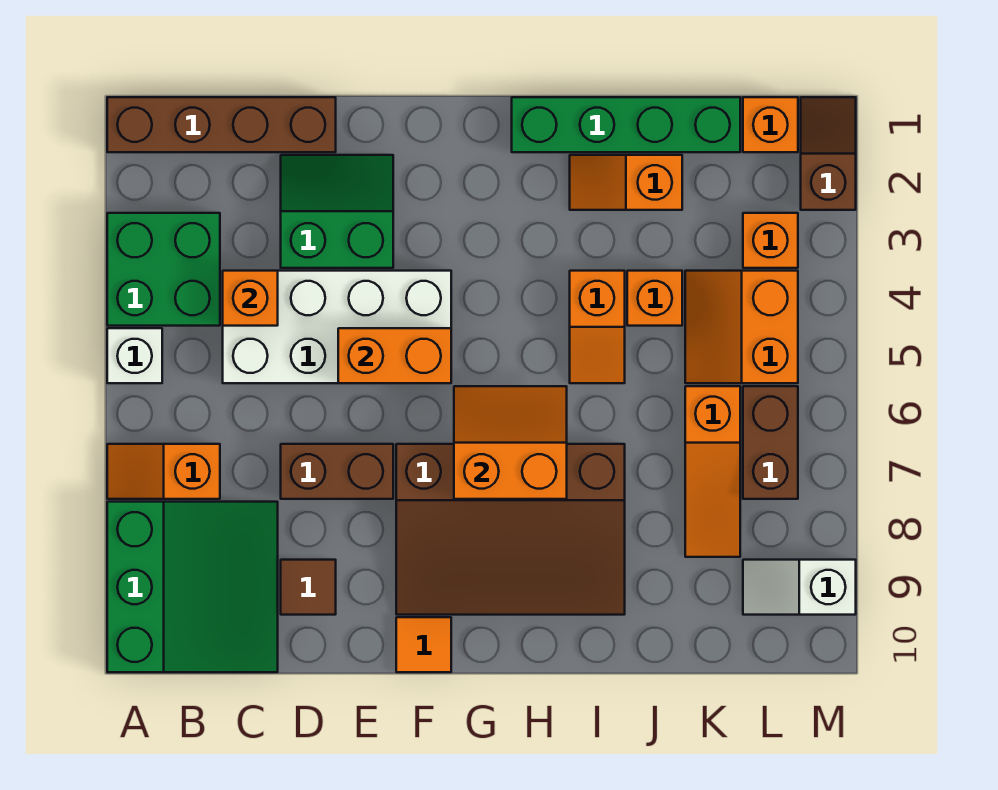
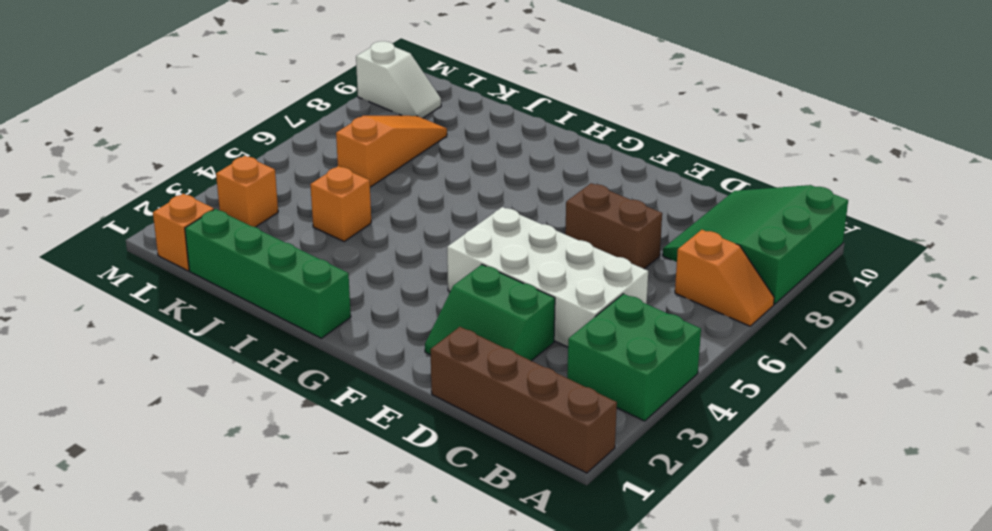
none -> white brick A5 level 1
none -> brown tile D9 level 1
none -> brown slope F7:I9 level 1 top 7

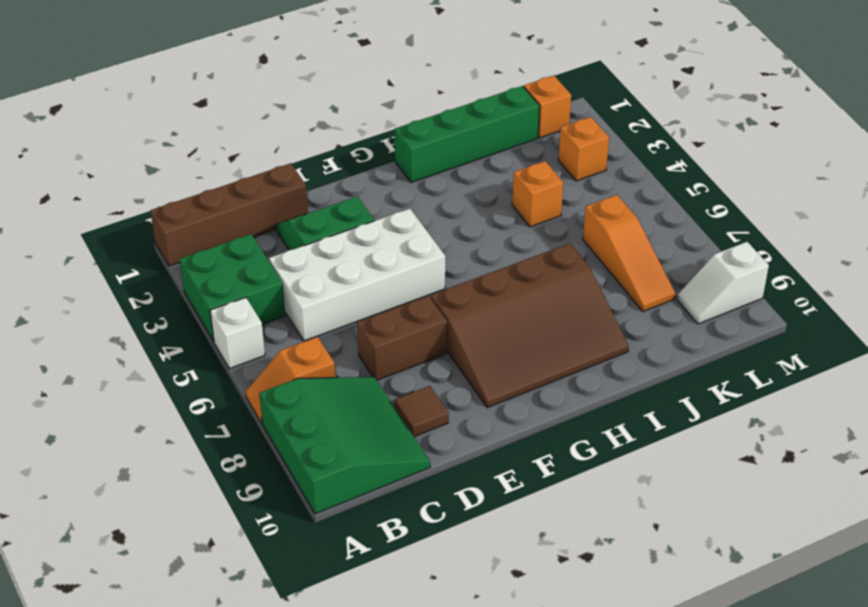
none -> orange tile F10 level 1
none -> orange slope I2:J2 level 1 top J
none -> orange slope I4:I5 level 1 top 4

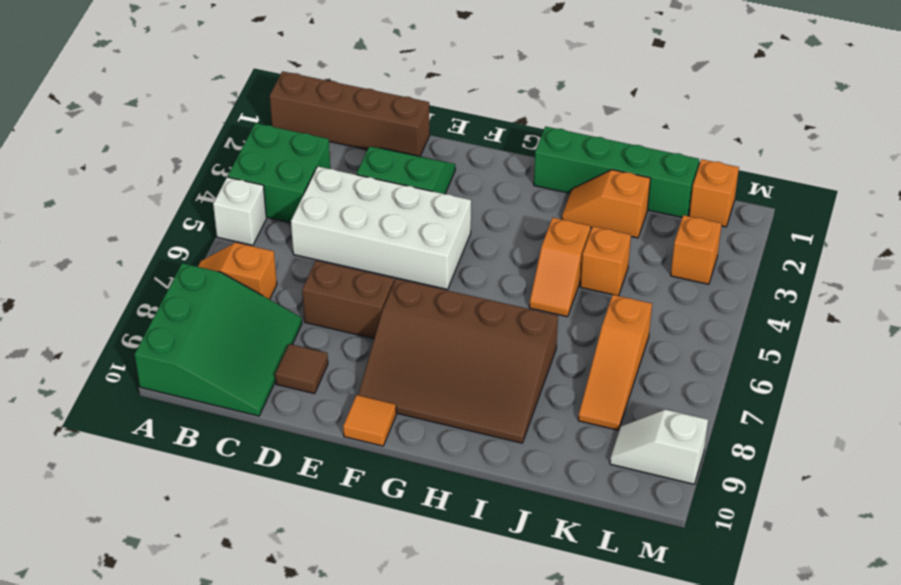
none -> orange slope K4:L5 level 1 top L
none -> brown brick L6:L7 level 1
none -> brown slope M1:M2 level 1 top 2

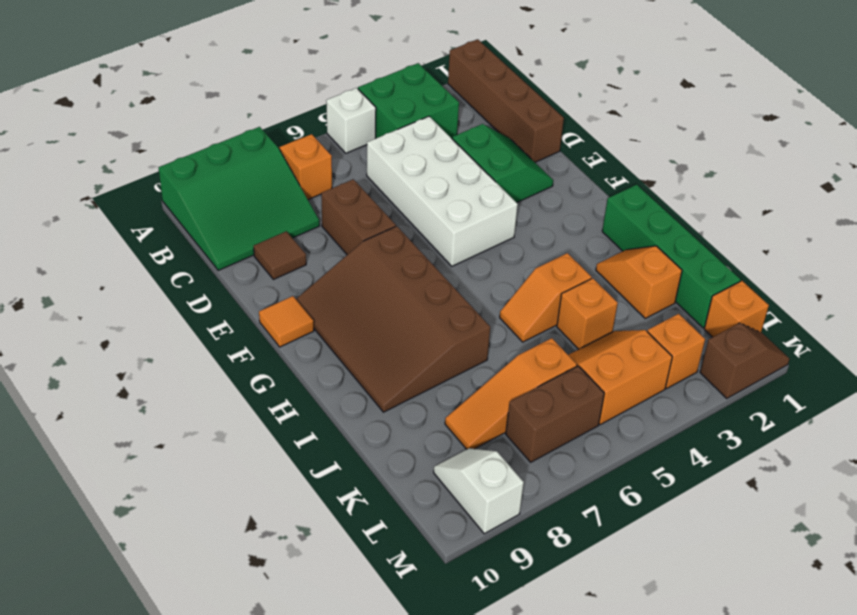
none -> orange brick C4 level 2
none -> orange brick E5:F5 level 2
none -> orange slope G6:H7 level 2 top 7

